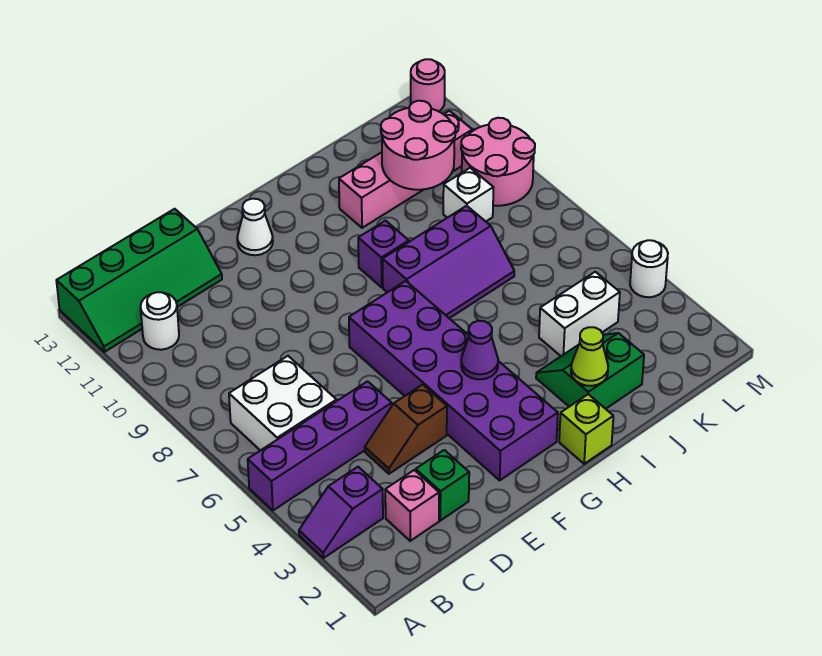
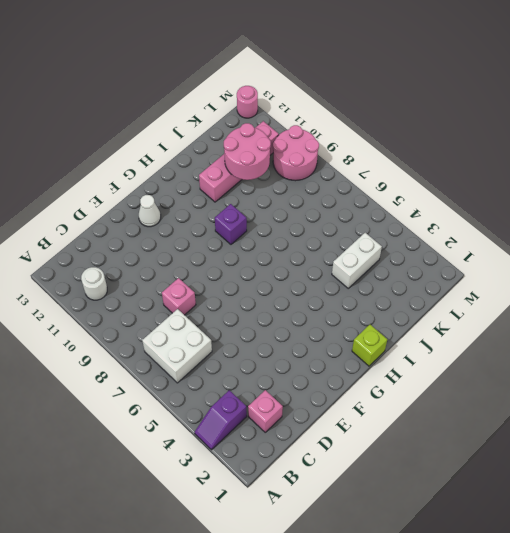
pink brick D8 level 1 -> none
none -> purple brick A5:D5 level 1
none -> green slope A12:D13 level 1 top 13
none -> green brick D2 level 1

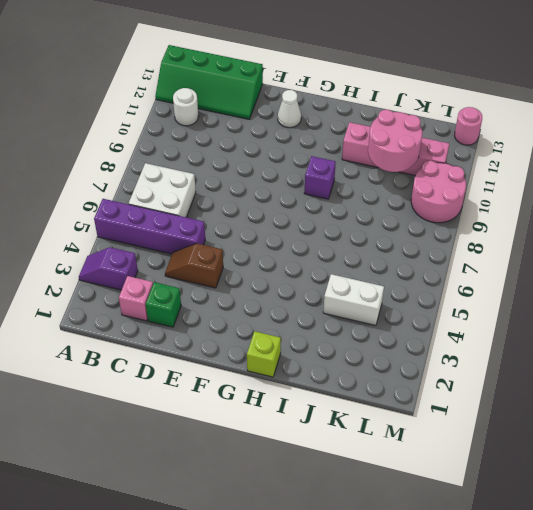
none -> purple brick F2:G7 level 1
none -> purple slope H7:J8 level 1 top 8
none -> green slope I2:J3 level 1 top 2

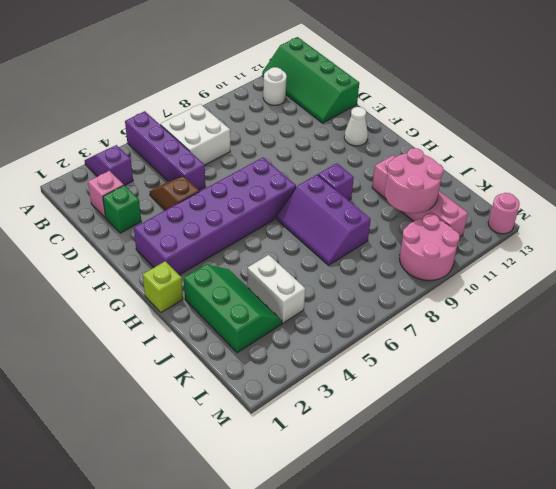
green slope I2:K3 level 1 top 2 -> green slope I2:J3 level 1 top 2
none -> white brick K9 level 1
none -> white round brick M4 level 1
none -> purple cone G4 level 2

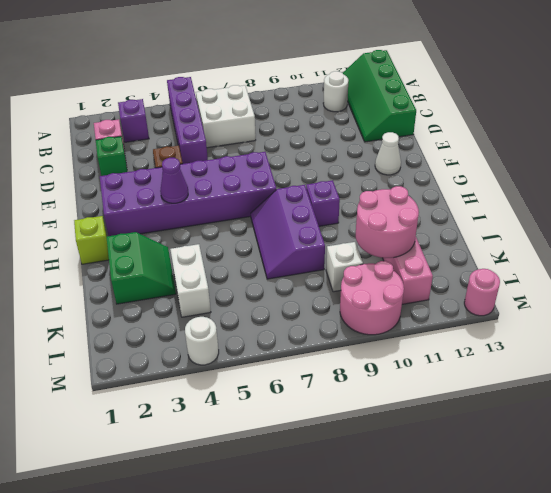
none -> lime cone I2 level 2

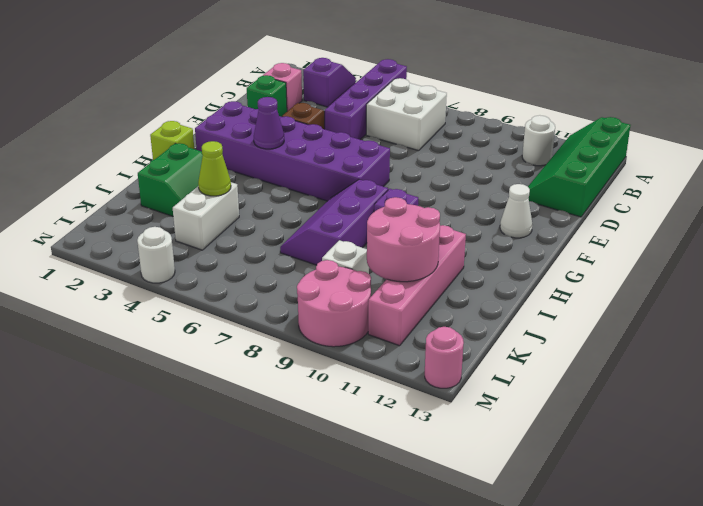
lime cone J4 level 2 -> lime cone I2 level 2

